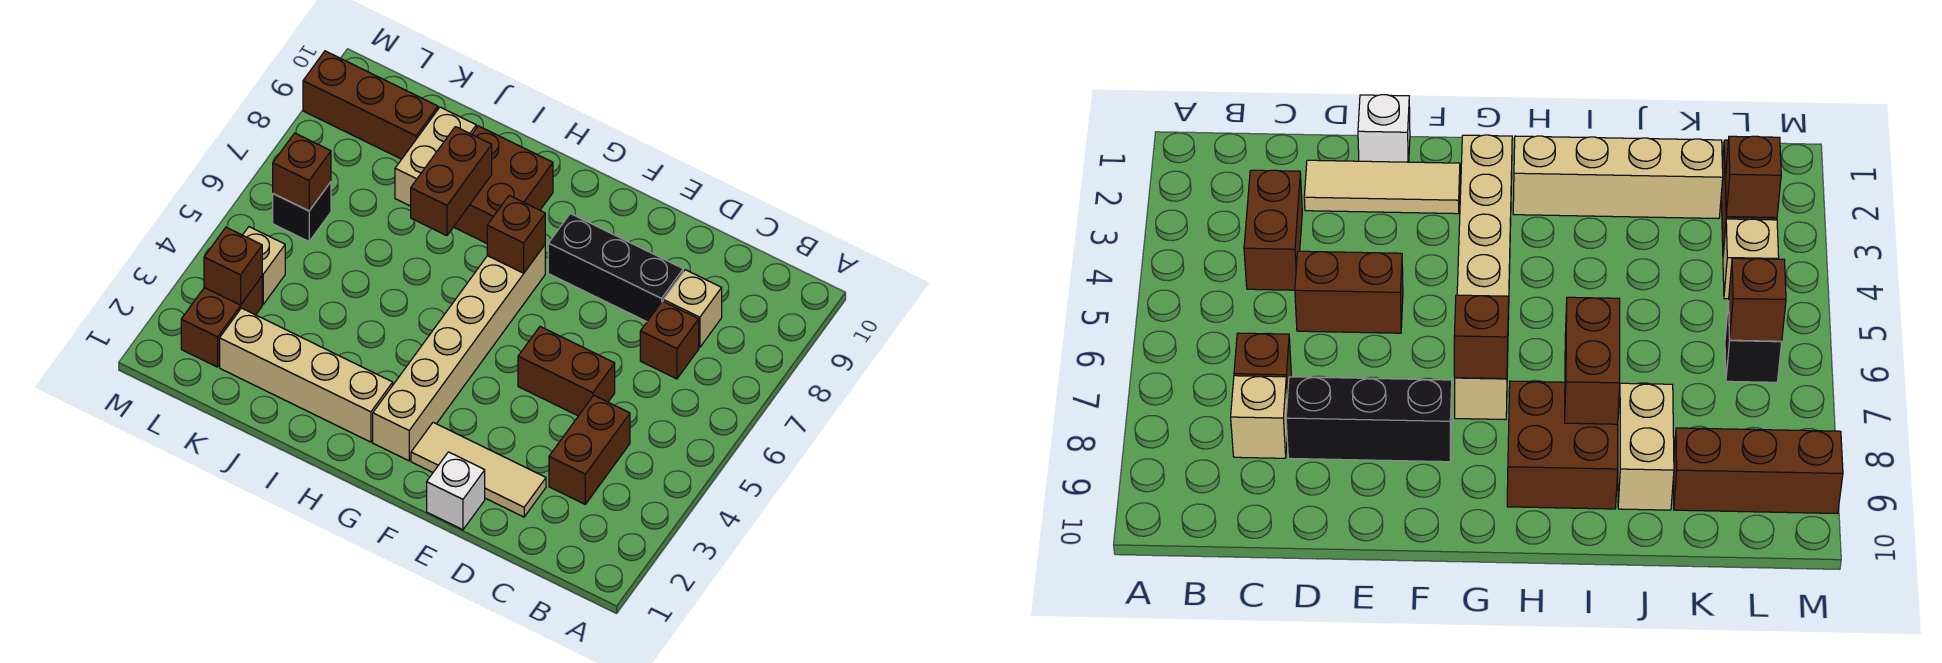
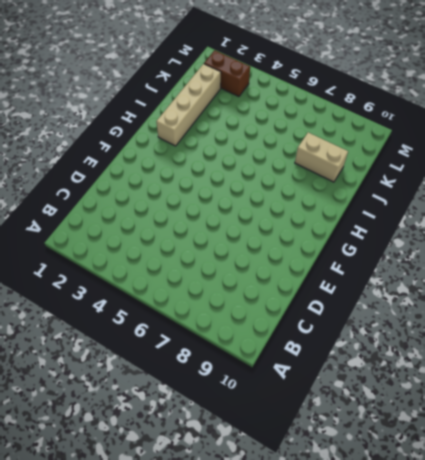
none -> brown brick C3:C4 level 1
none -> brown brick C7 level 1
none -> tan brick C8 level 1

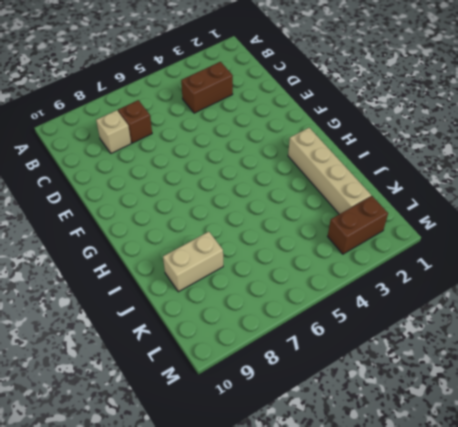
none -> tan tile D2:F2 level 1
none -> brown brick D5:E5 level 1
none -> black brick D8:F8 level 1

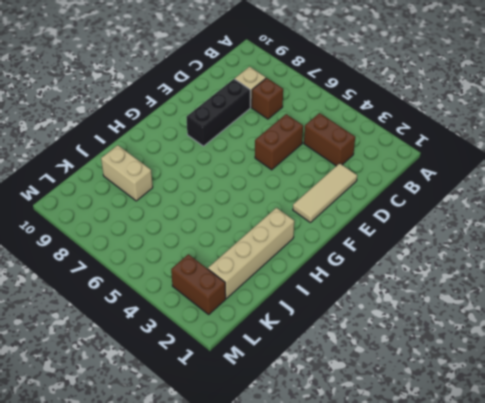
none -> white brick E1 level 1
none -> tan brick G2:G7 level 1
none -> brown brick H8:I9 level 1

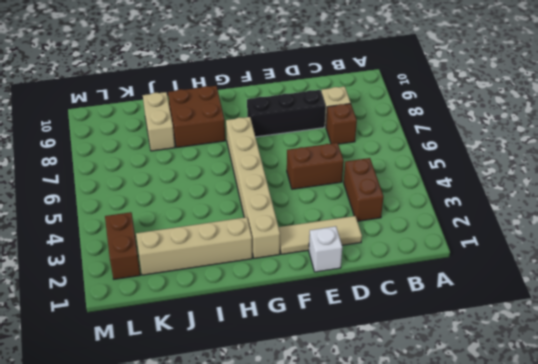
none -> brown brick K9:M9 level 1
none -> tan brick L4 level 1
none -> black brick L6 level 1

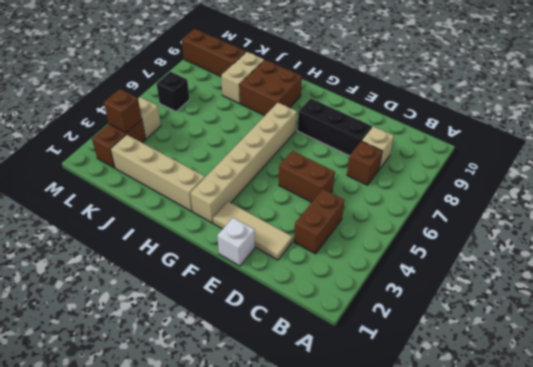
none -> brown brick G7 level 2
none -> brown brick I7:I8 level 2
none -> brown brick L6 level 2

